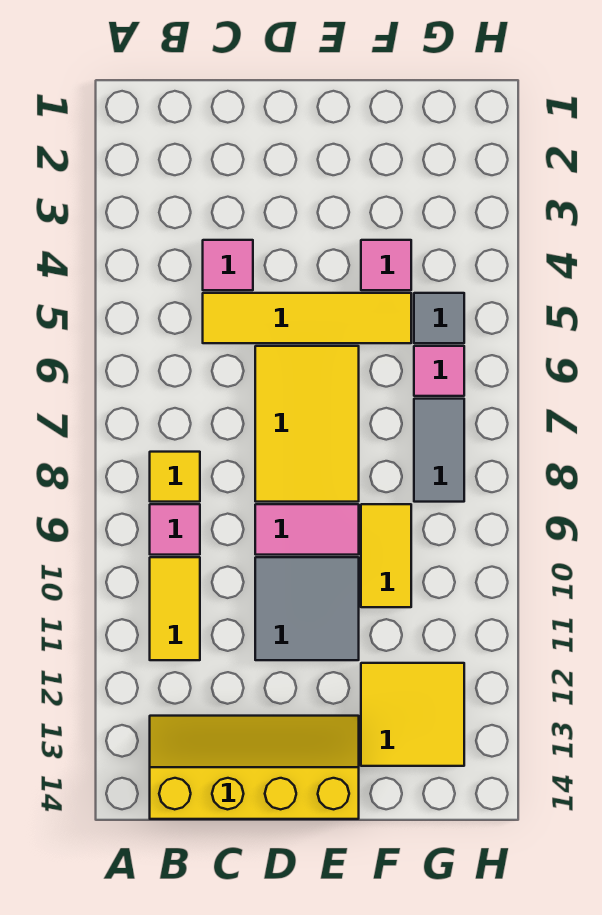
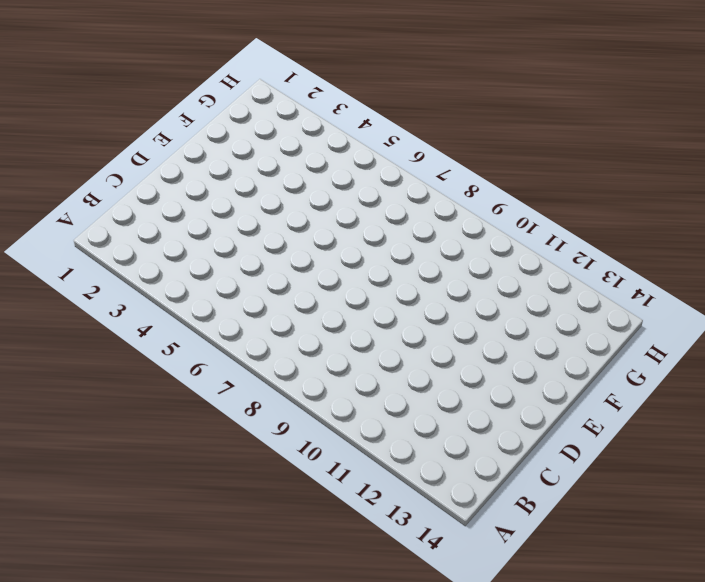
none -> yellow tile B8 level 1
none -> pink tile B9 level 1
none -> yellow tile B10:B11 level 1

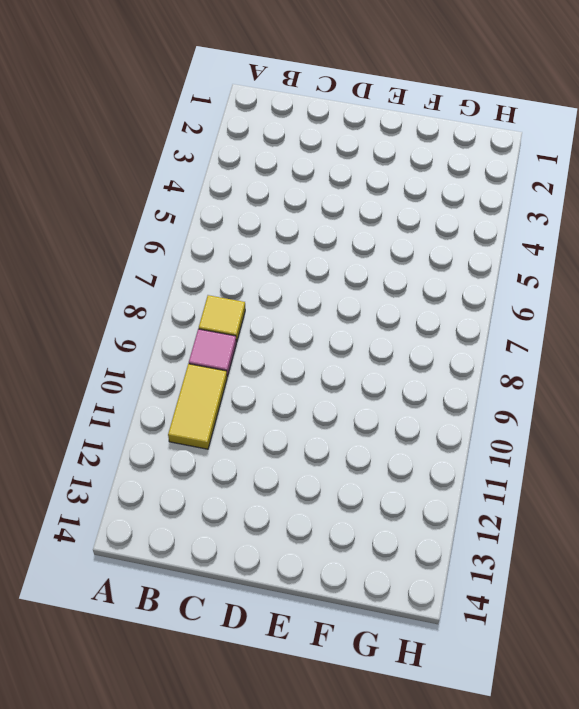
none -> yellow slope B13:E14 level 1 top 14
none -> pink tile C4 level 1
none -> yellow tile C5:F5 level 1

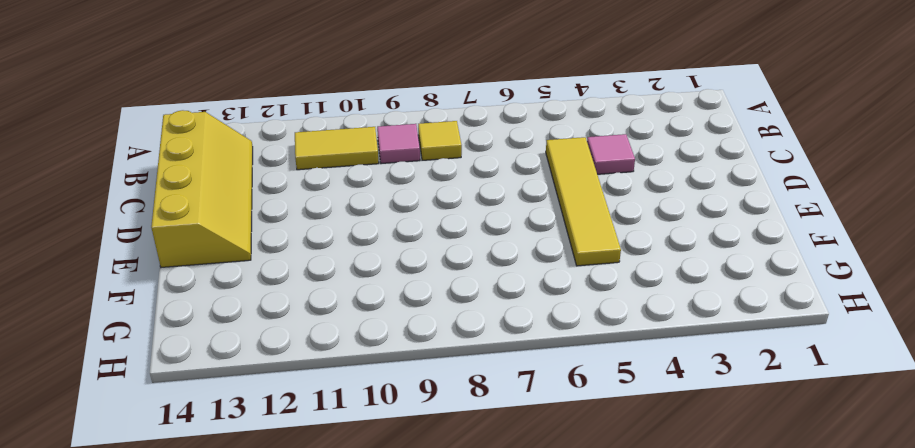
none -> yellow tile D6:E8 level 1
none -> pink tile D9:E9 level 1
none -> grey tile D10:E11 level 1

